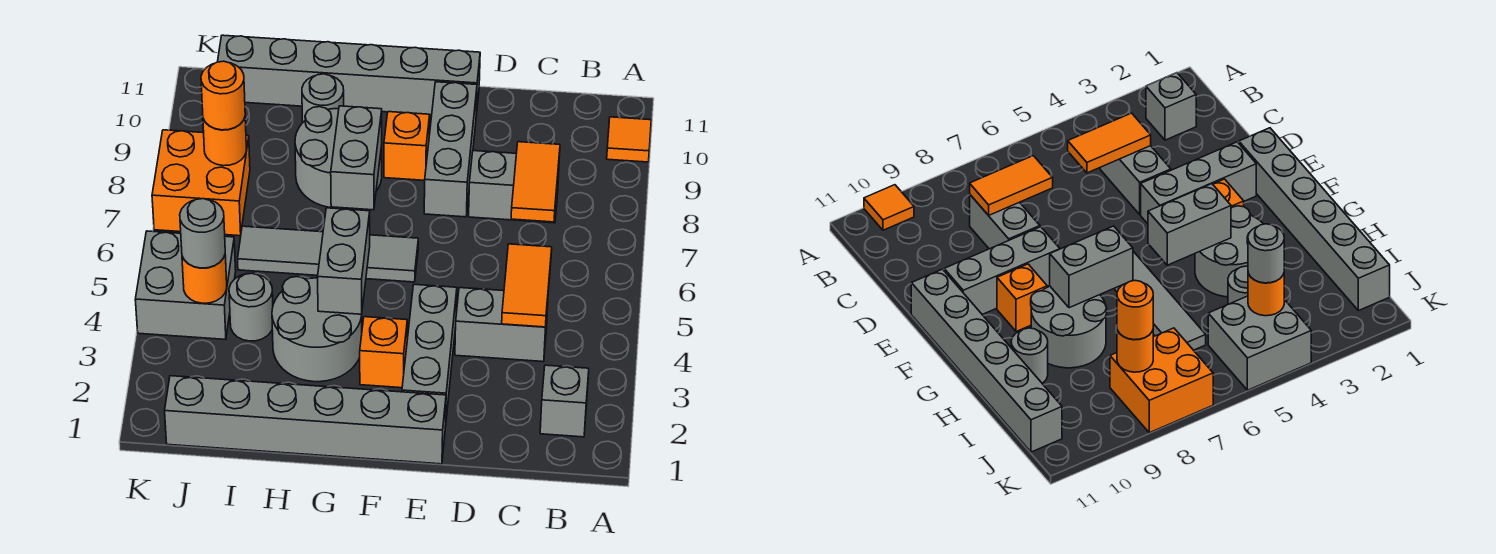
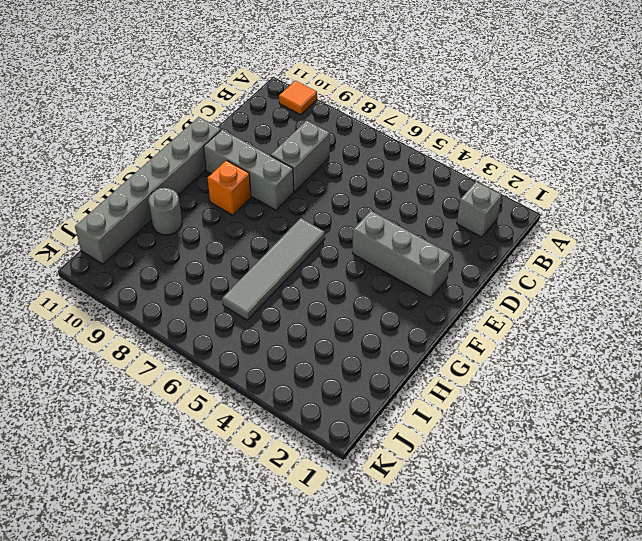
none -> grey brick C4:D4 level 1
none -> grey brick E1:J1 level 1
none -> orange brick F3 level 1

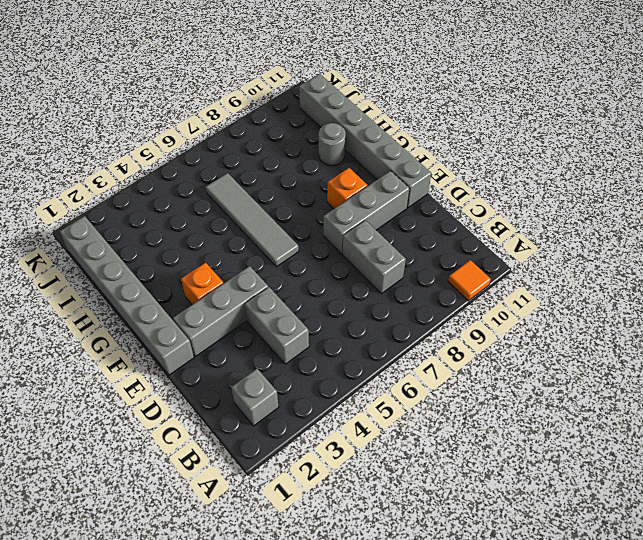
none -> grey round brick G3:H4 level 1
none -> grey round brick G8:H9 level 1
none -> grey round brick I4 level 1

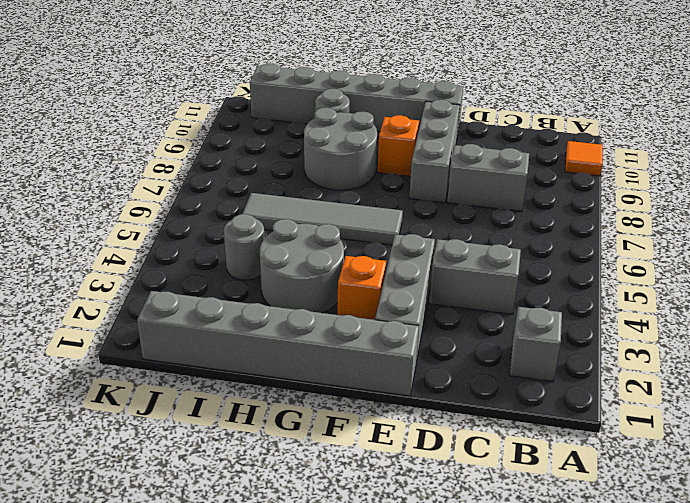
none -> grey brick J4:K5 level 1
none -> orange brick J7:K8 level 1
none -> orange tile C4:C5 level 2

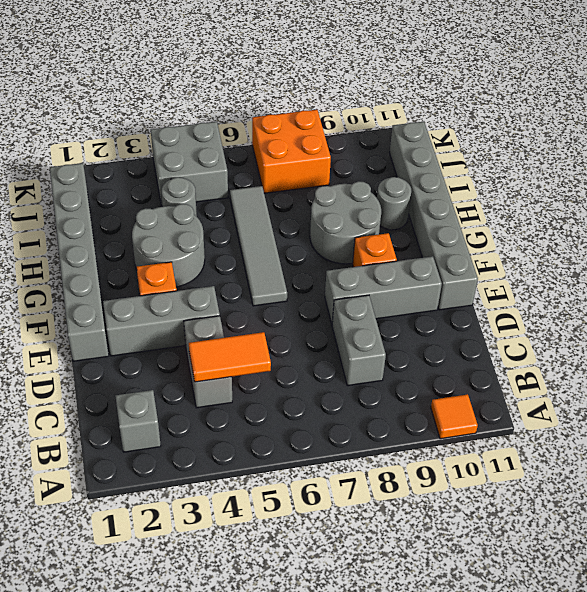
none -> orange tile C7:C8 level 2
none -> grey brick G4:G5 level 2
none -> grey brick G7:G8 level 2

